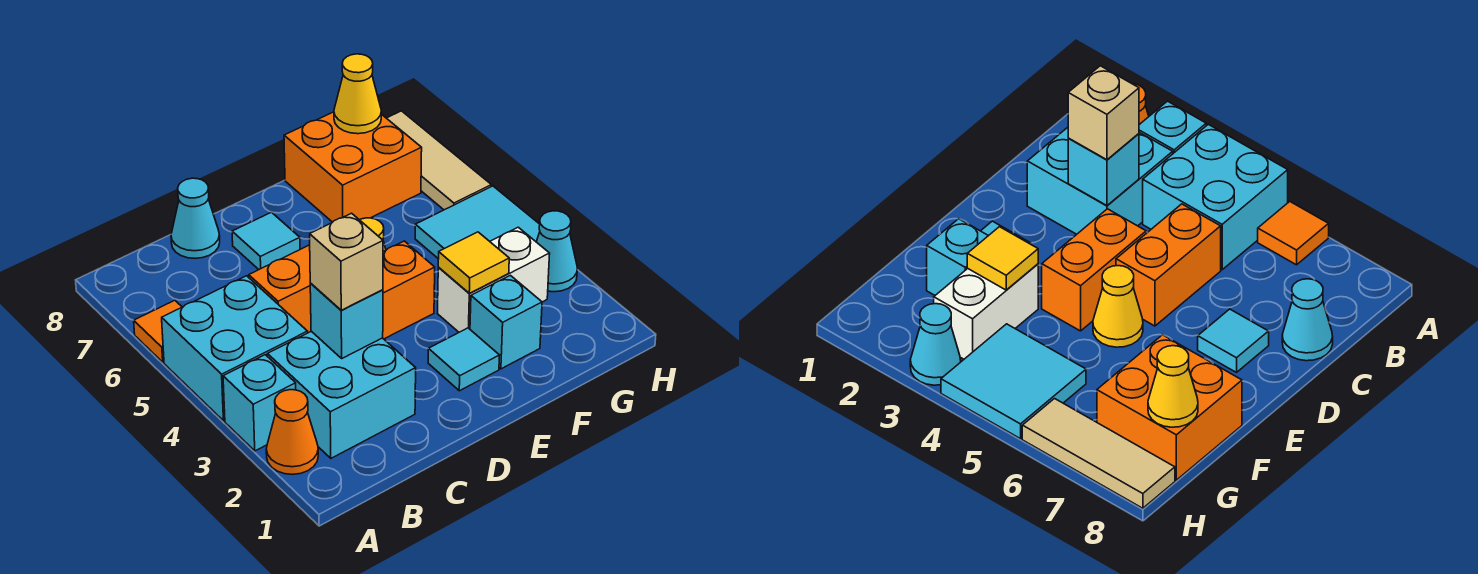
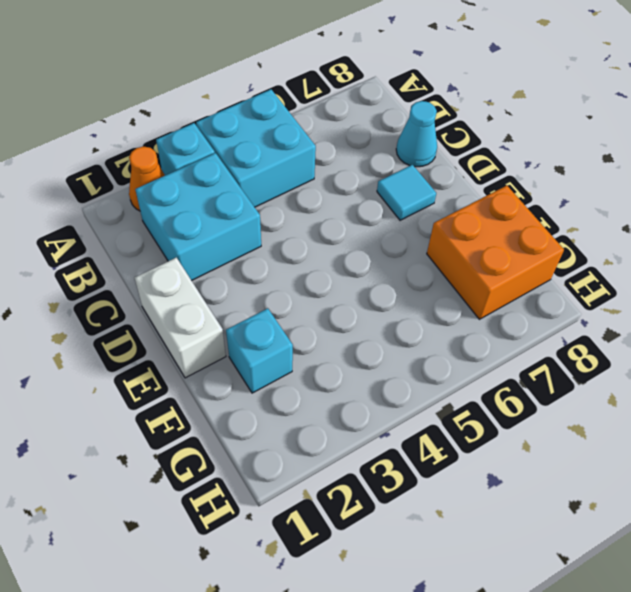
white brick D1:E1 level 1 -> white brick F3:G3 level 1
none -> orange tile A6 level 1
none -> orange brick C5:D5 level 1
none -> orange brick D4:E4 level 1

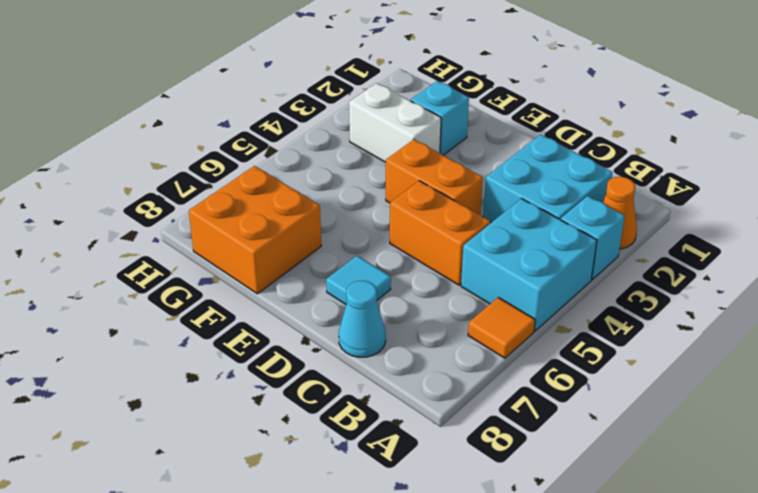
none -> cyan tile E2 level 1
none -> yellow cone E5 level 1
none -> cyan tile G4:H5 level 1

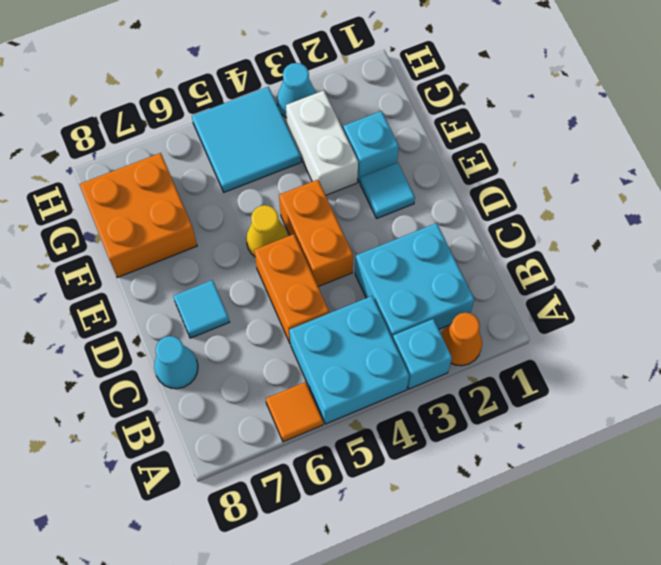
none -> tan tile H6:H8 level 1
none -> cyan brick C3 level 2
none -> yellow tile F3 level 2

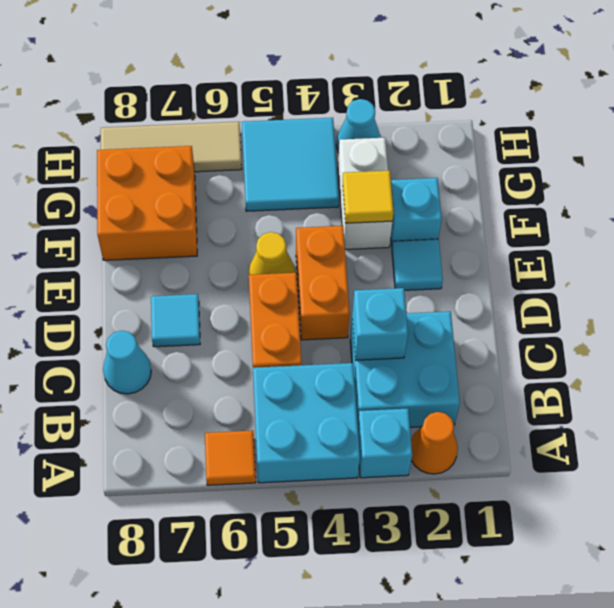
none -> yellow cone G8 level 2
none -> tan brick C3 level 3

